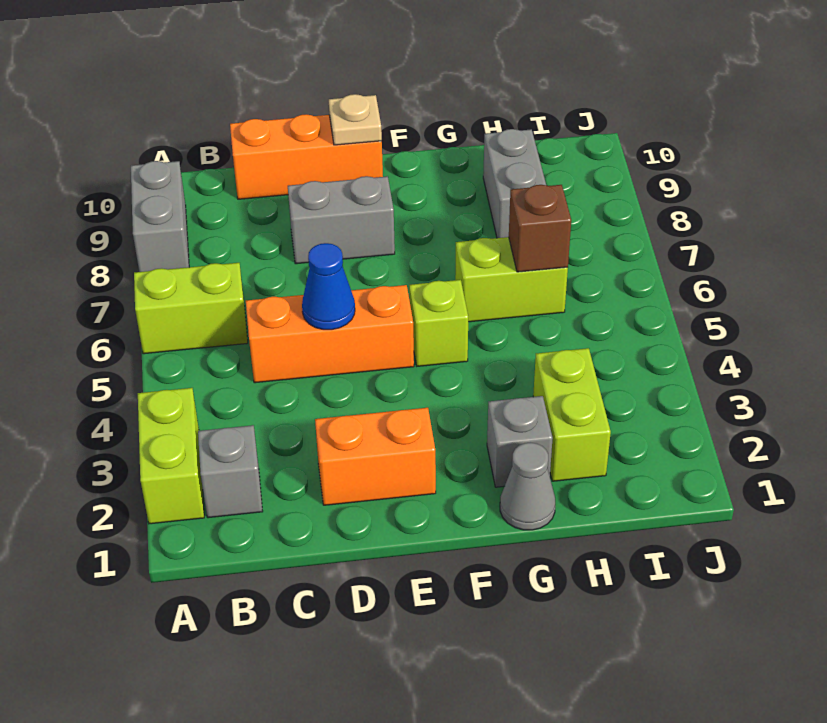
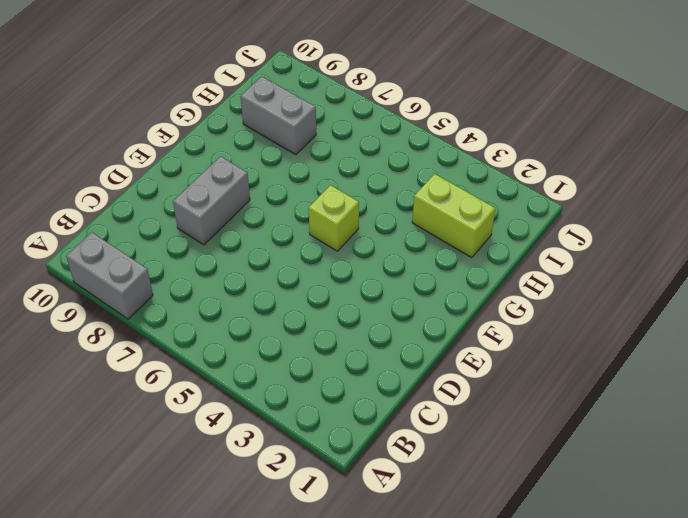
none -> lime brick A2:A3 level 1
none -> lime brick A6:B6 level 1
none -> grey brick B2 level 1

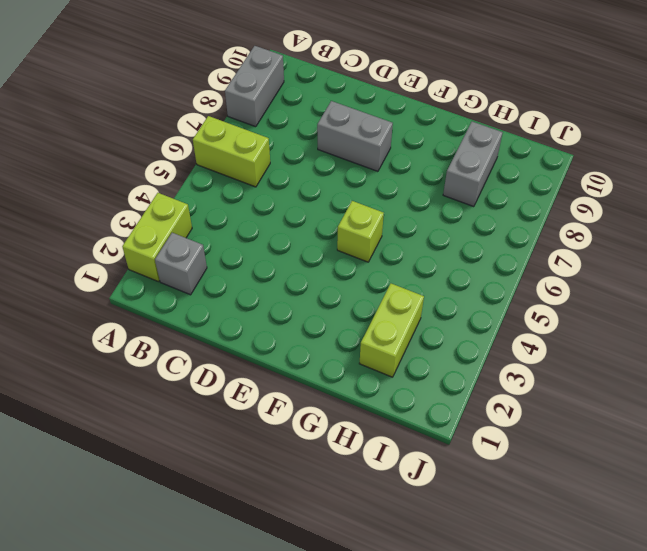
none -> orange brick C5:E5 level 1
none -> orange brick C10:E10 level 1
none -> orange brick D2:E2 level 1

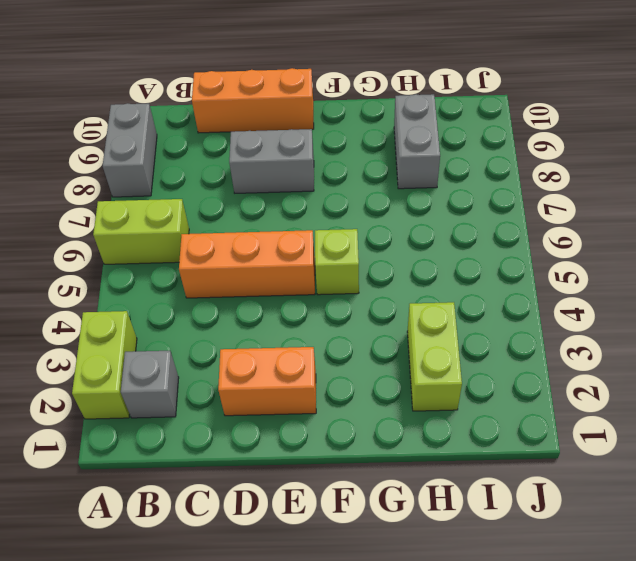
none -> grey cone G1 level 1
none -> grey brick G2 level 1
none -> lime brick G6:H6 level 1

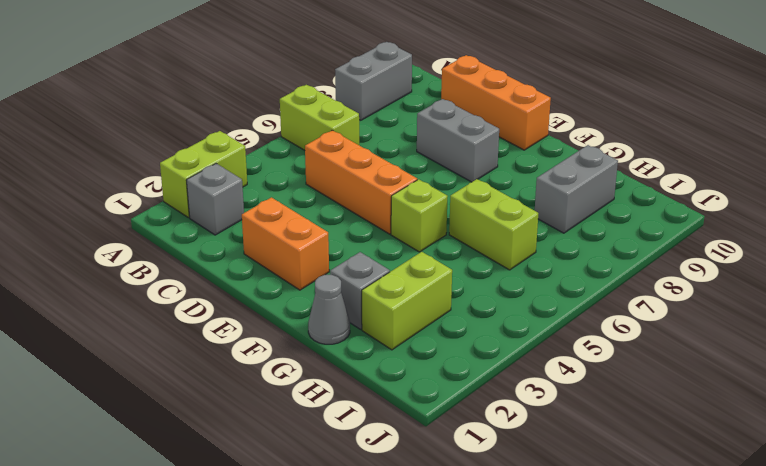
none -> blue cone D5 level 2
none -> tan plate E10 level 2
none -> brown brick H6 level 2

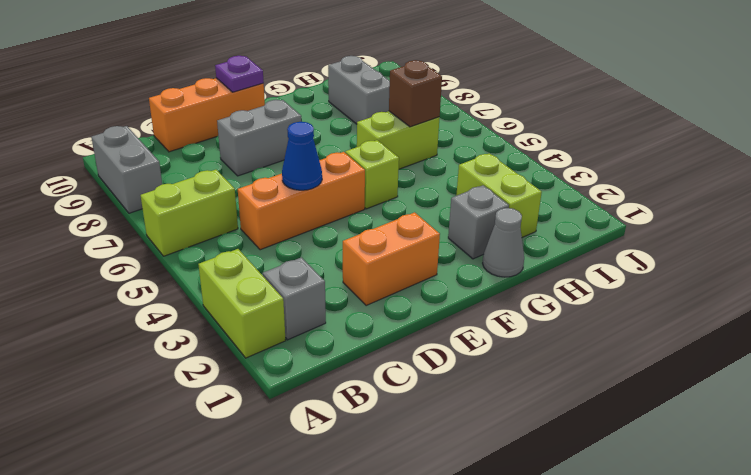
purple plate E10 level 2 -> tan plate E10 level 2

